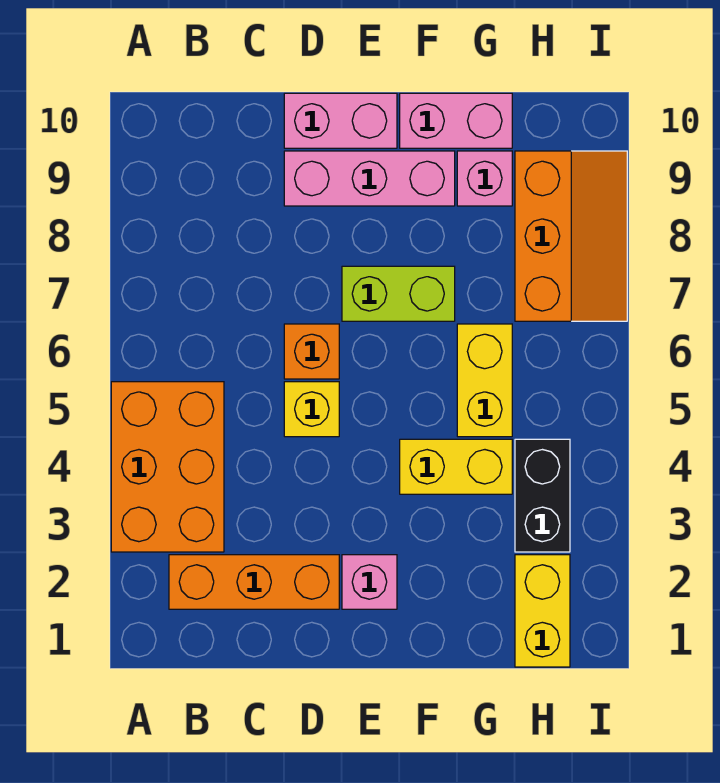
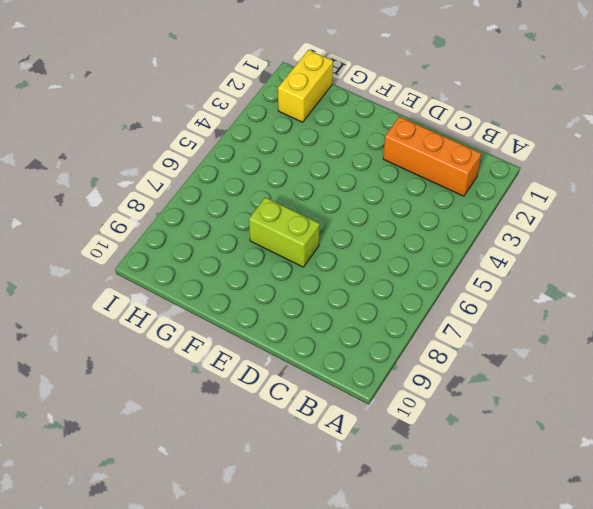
none -> orange brick A3:B5 level 1
none -> yellow brick D5 level 1
none -> orange brick D6 level 1

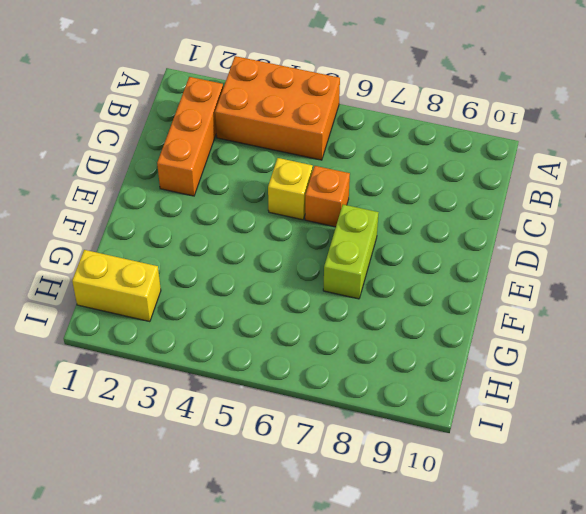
none -> pink brick D9:F9 level 1
none -> pink brick D10:E10 level 1
none -> pink brick E2 level 1

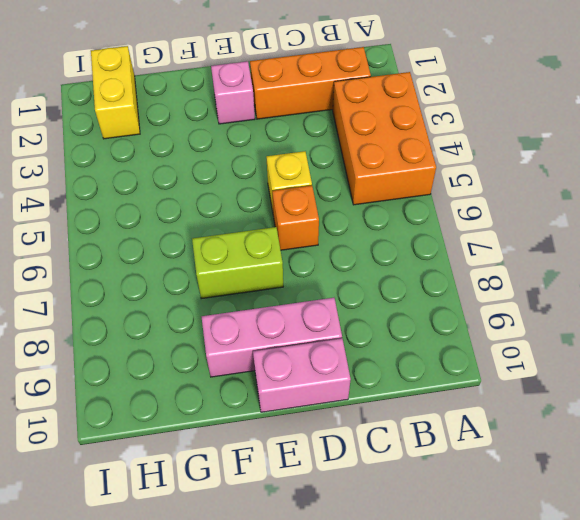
none -> yellow brick F4:G4 level 1
none -> pink brick F10:G10 level 1
none -> yellow brick G5:G6 level 1

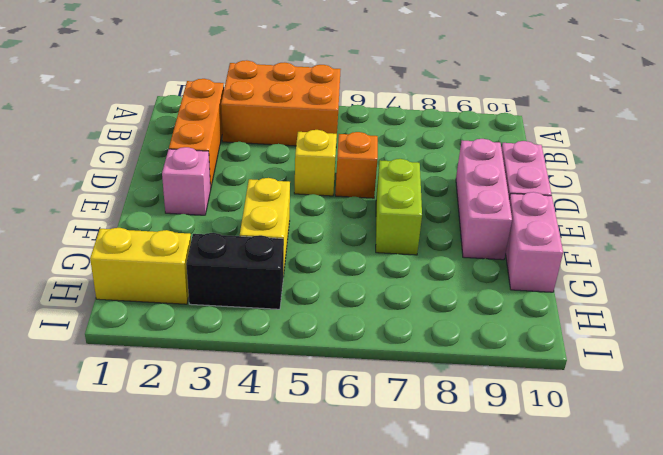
none -> yellow brick G5:G6 level 1
none -> pink brick G9 level 1
none -> orange slope H7:I9 level 1 top H

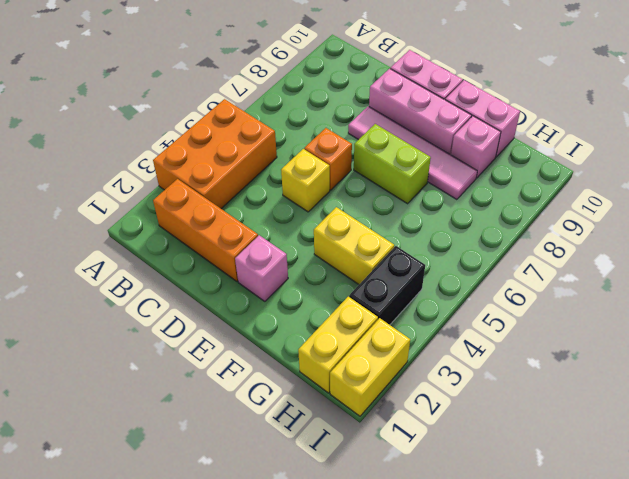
pink tile D8:G8 level 1 -> none
yellow brick I1:I2 level 1 -> yellow brick G5:G6 level 1
none -> orange slope H7:I9 level 1 top H

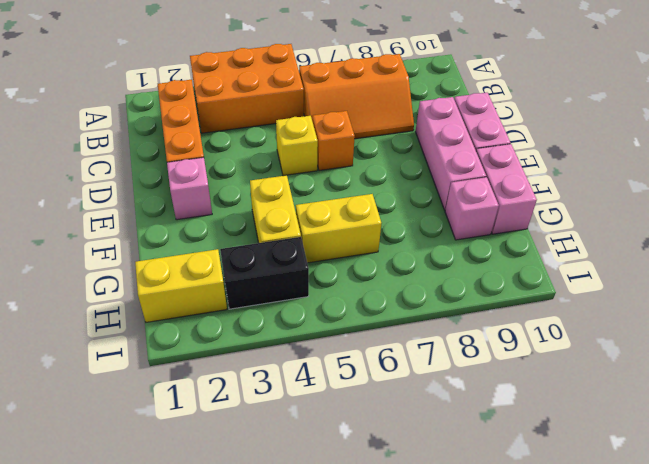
orange slope B6:C8 level 1 top B -> orange slope H7:I9 level 1 top H
none -> lime brick E7:F7 level 1

